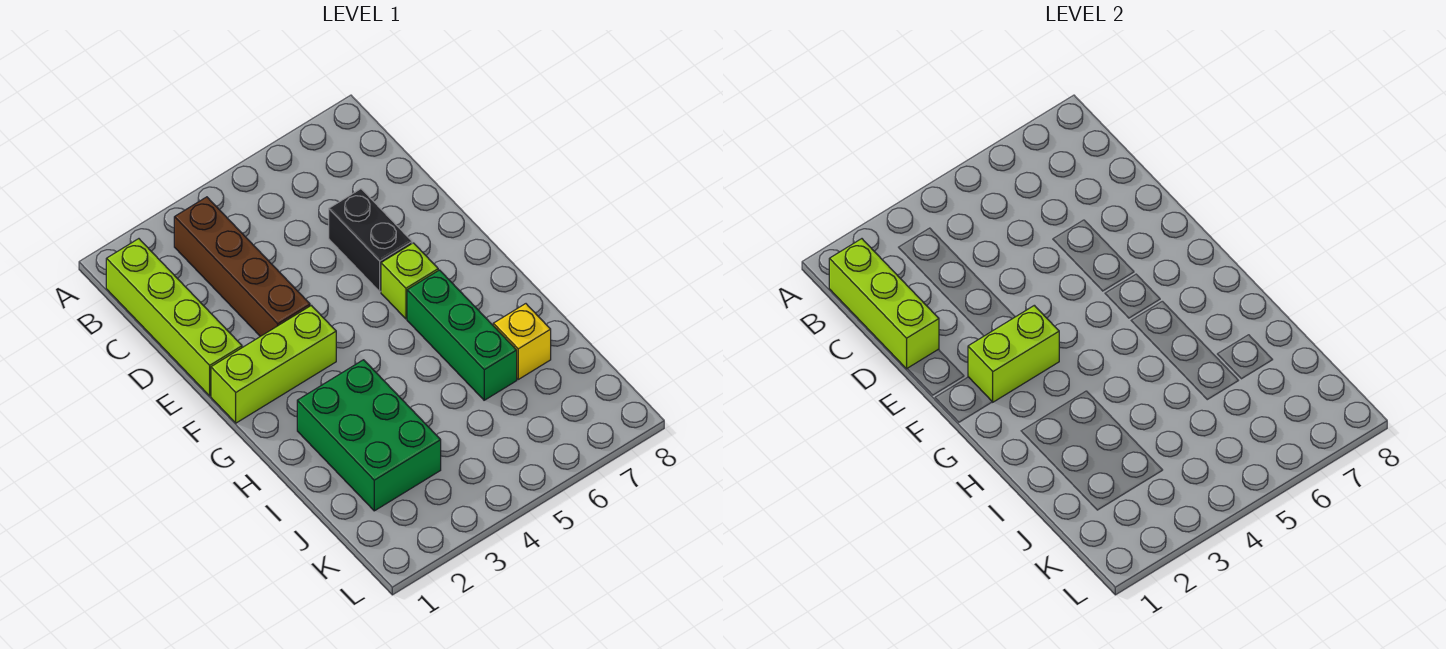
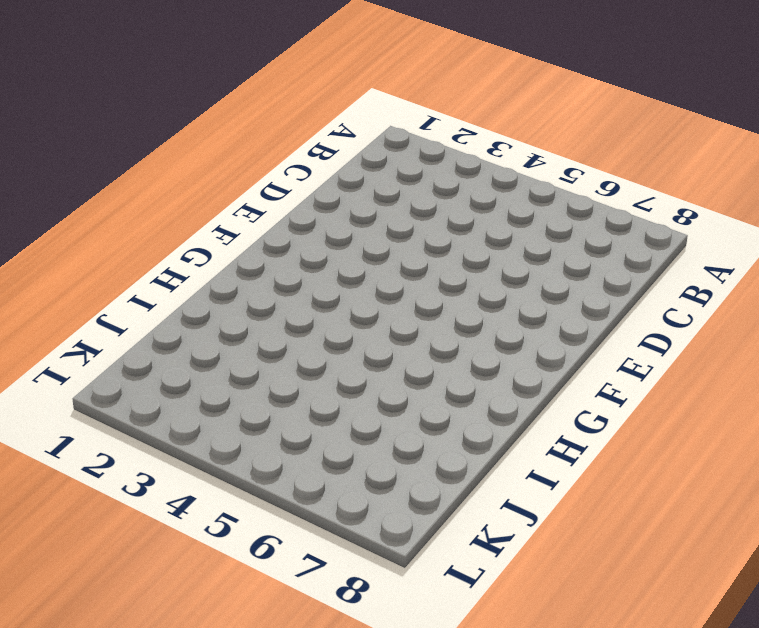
none -> lime brick B1:E1 level 1
none -> brown brick B3:E3 level 1

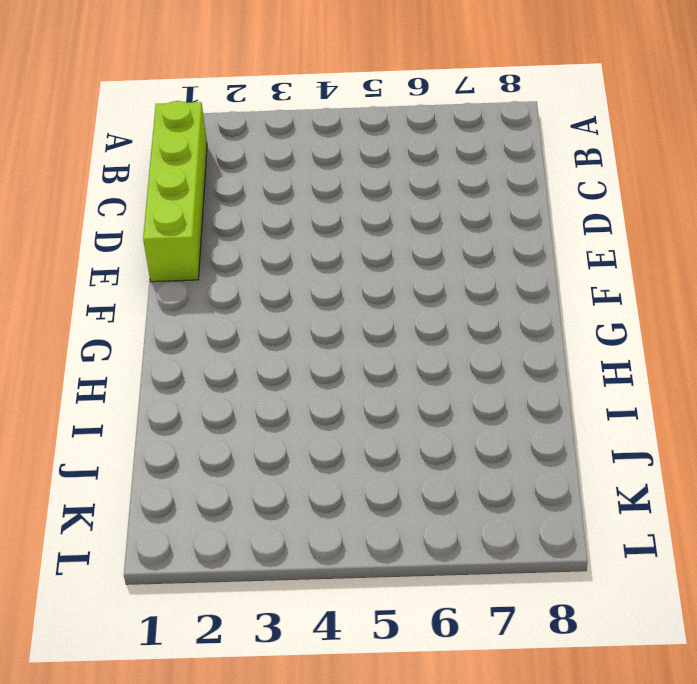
none -> brown brick B3:E3 level 1
none -> black brick D6:E6 level 1

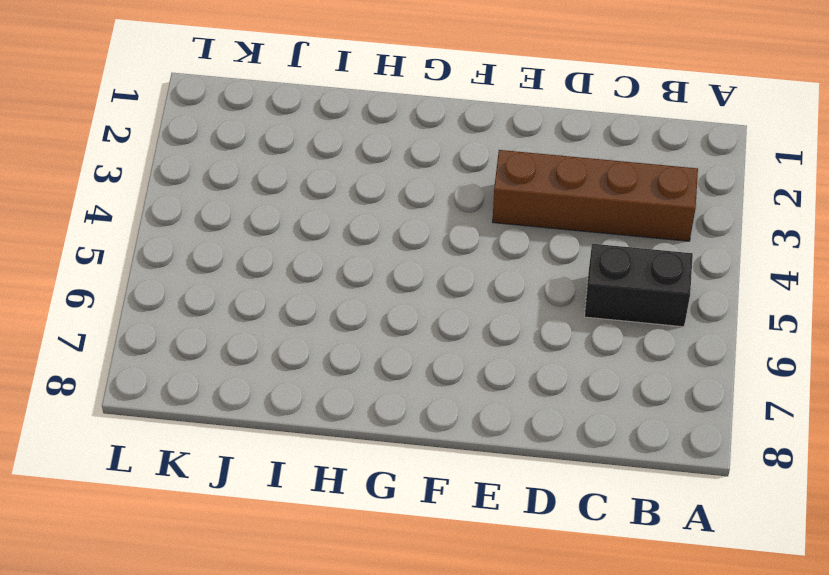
black brick B5:C5 level 1 -> black brick D6:E6 level 1
none -> lime brick B1:E1 level 1
none -> lime brick F1:F3 level 1

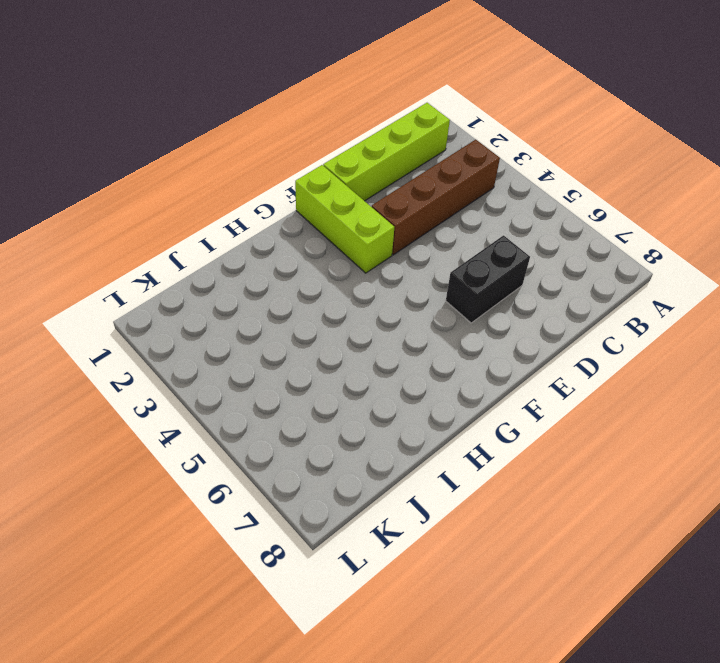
none -> lime brick F6 level 1
none -> green brick G6:I6 level 1

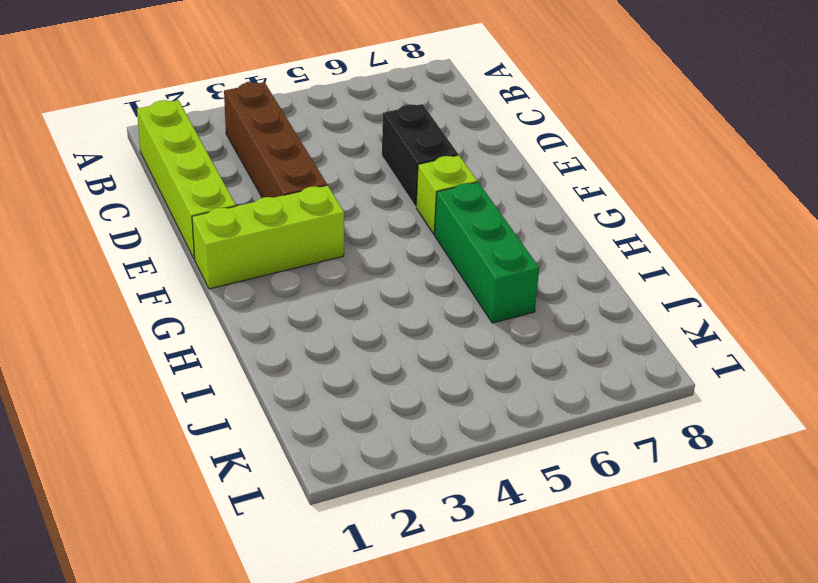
none -> green brick H2:J3 level 1
none -> yellow brick I7 level 1

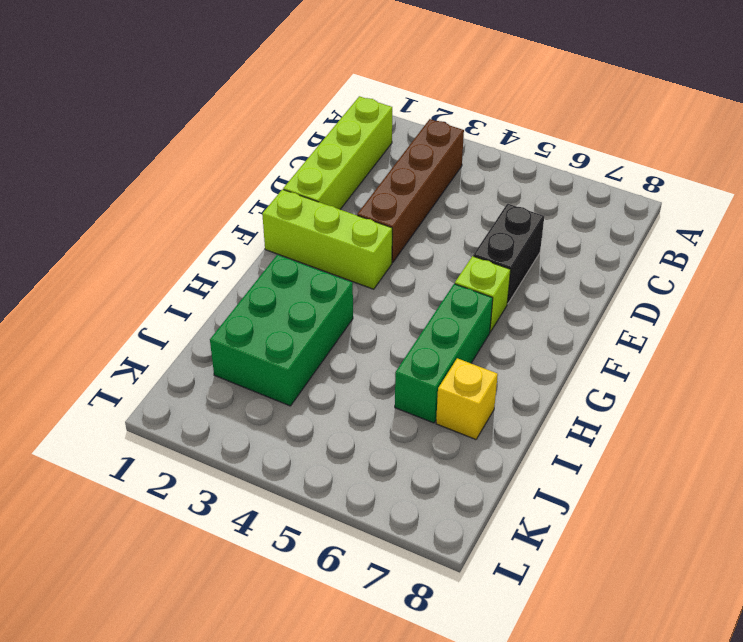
none -> lime brick B1:D1 level 2
none -> lime brick F2:F3 level 2

